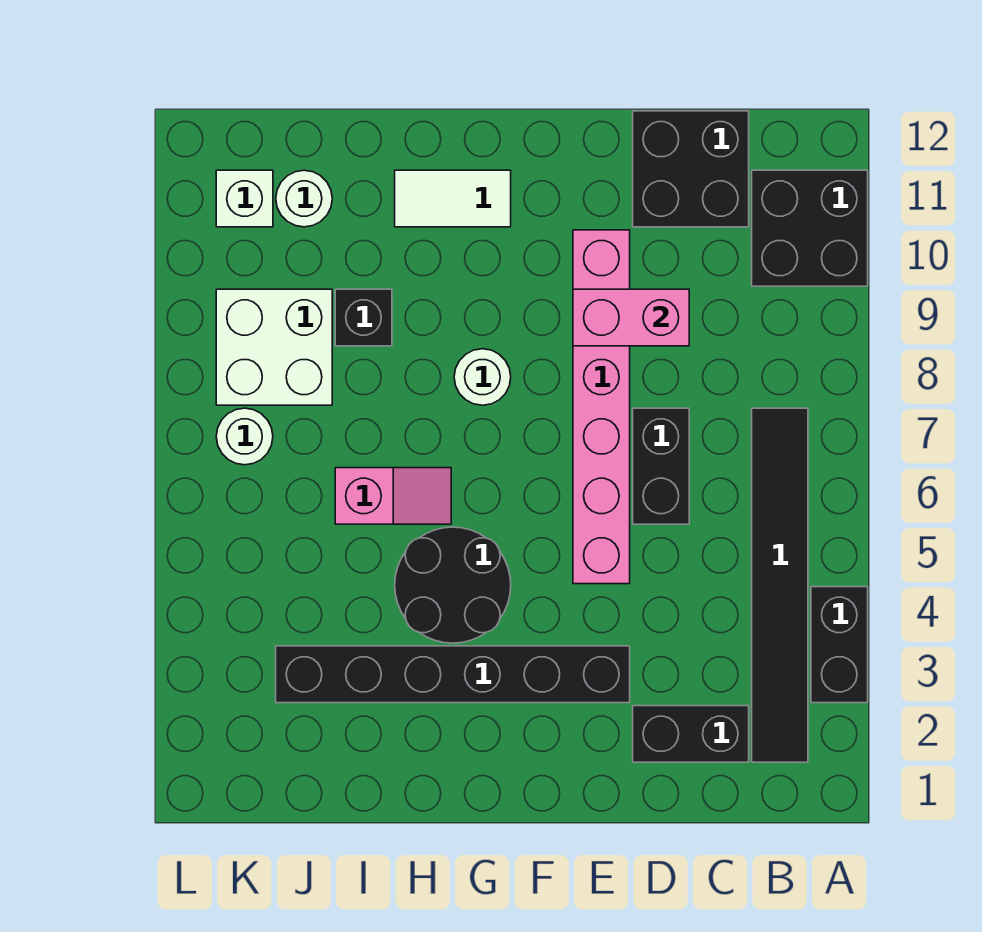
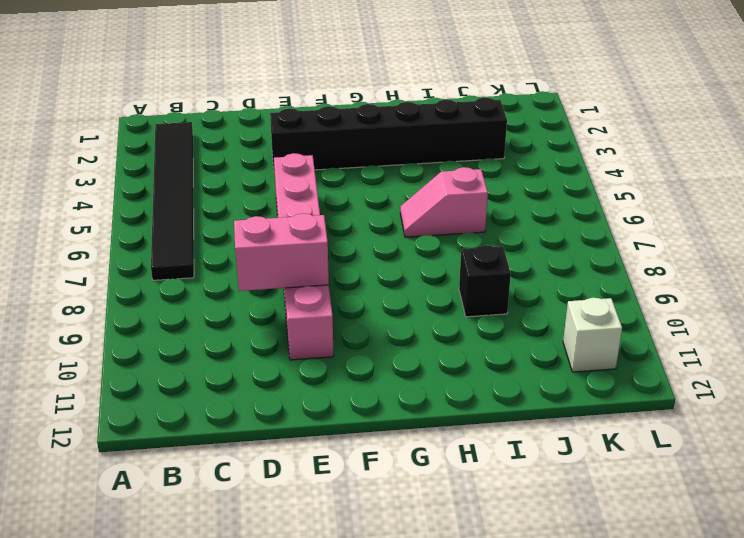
none -> black brick A3:A4 level 1
none -> black brick A10:B11 level 1
none -> black brick C2:D2 level 1

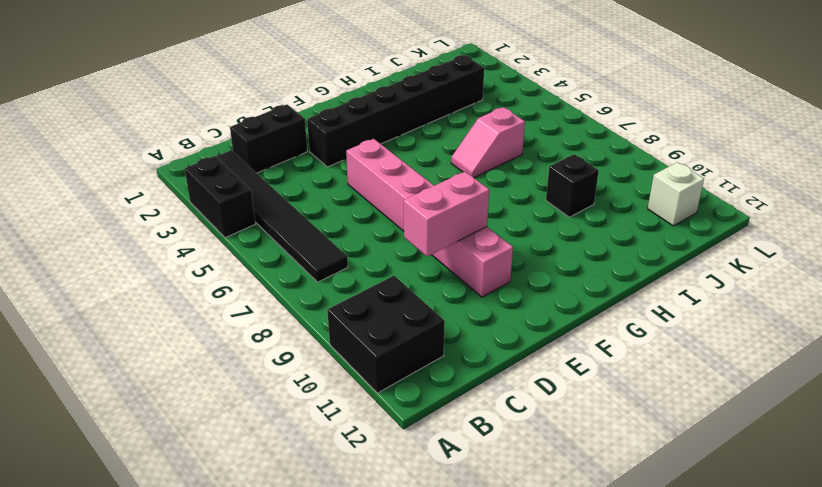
none -> black brick C11:D12 level 1
none -> black brick D6:D7 level 1
none -> black round brick G4:H5 level 1

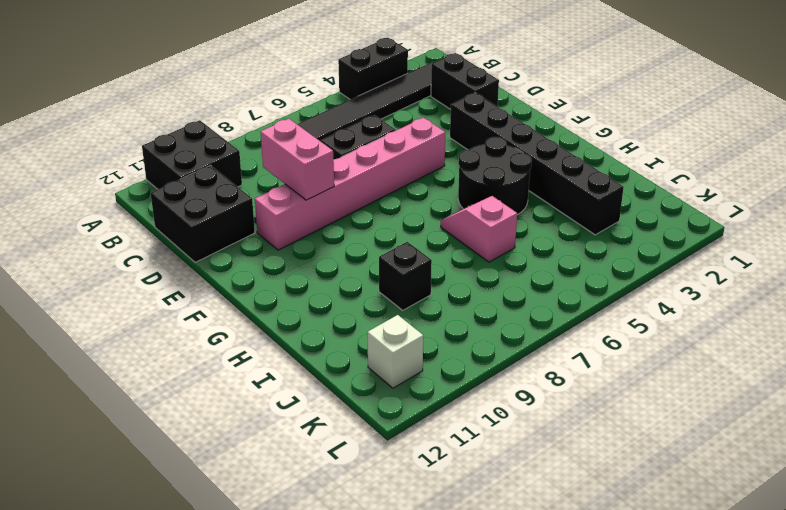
none -> white round brick G8 level 1
none -> white tile G11:H11 level 1
none -> white brick J8:K9 level 1

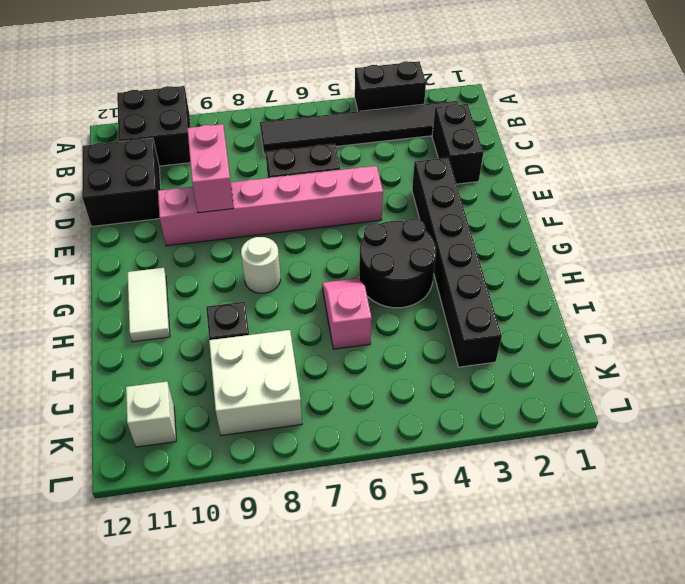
none -> white round brick J11 level 1
none -> white round brick K7 level 1

